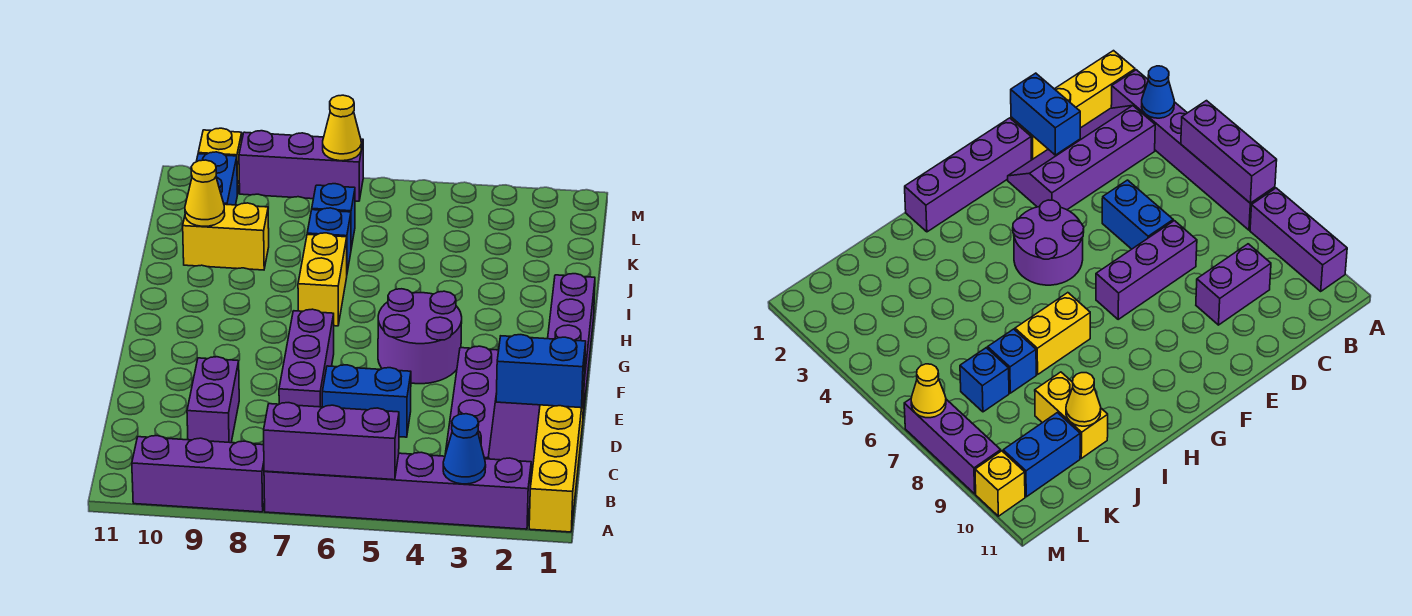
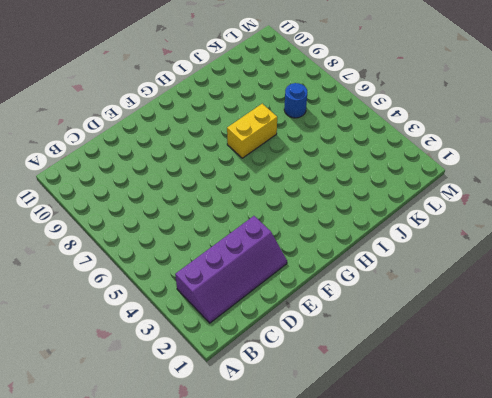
blue round brick K7 level 1 -> blue brick K7 level 1
none -> yellow brick A1:D1 level 1
none -> purple brick A2:A7 level 1
none -> purple brick A8:A10 level 1

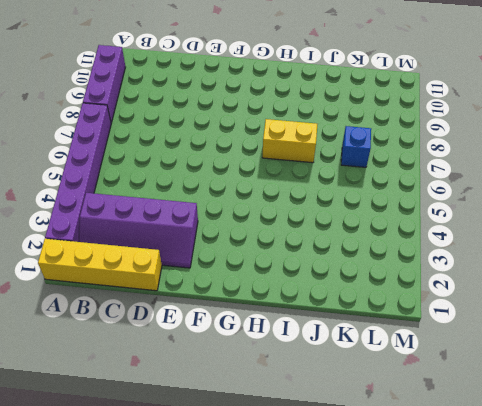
none -> purple brick C9:D9 level 1
none -> blue brick D5:D6 level 1
none -> purple brick D7:F7 level 1

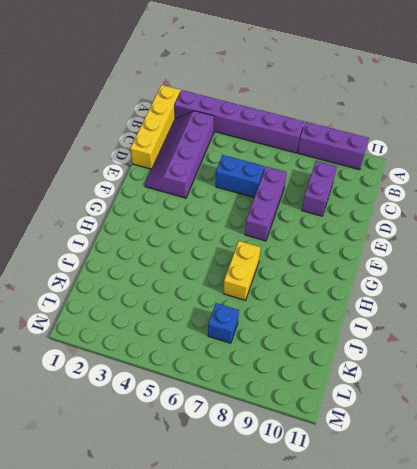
none -> purple brick E1:H1 level 1
none -> purple round brick F4:G5 level 1
none -> blue brick J7 level 1

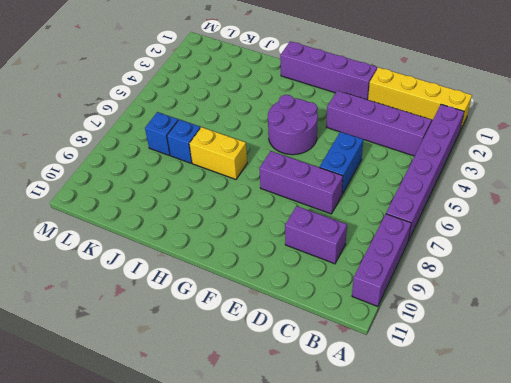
none -> yellow brick J9:J10 level 1
none -> blue brick K10:L10 level 1
none -> purple brick M7:M9 level 1

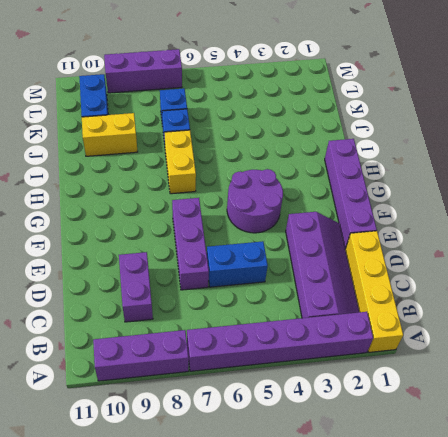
none -> yellow brick M10 level 1
none -> blue cone A3 level 2
none -> purple brick A5:A7 level 2

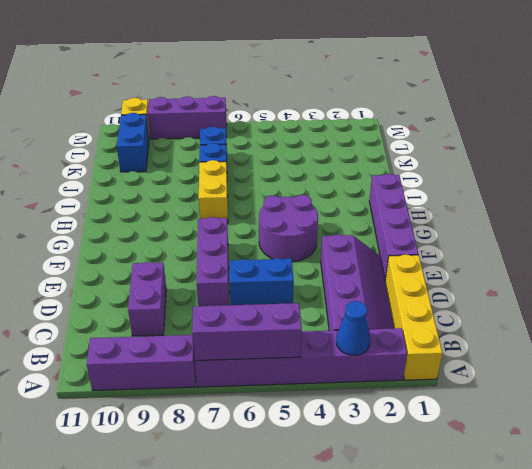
none -> yellow brick J9:J10 level 1
none -> blue brick D1:D2 level 2
none -> yellow cone J10 level 2

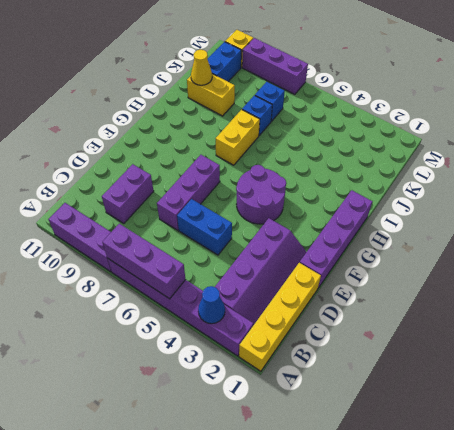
none -> blue brick D1:D2 level 2
none -> yellow cone M7 level 2

